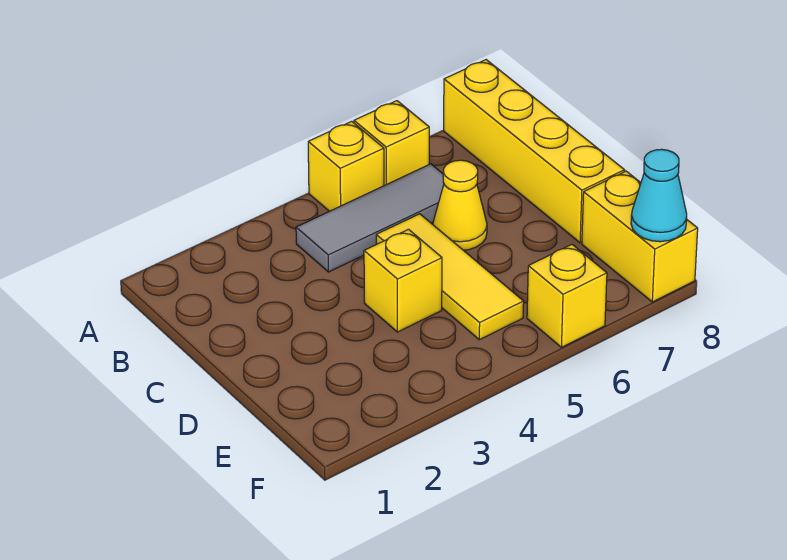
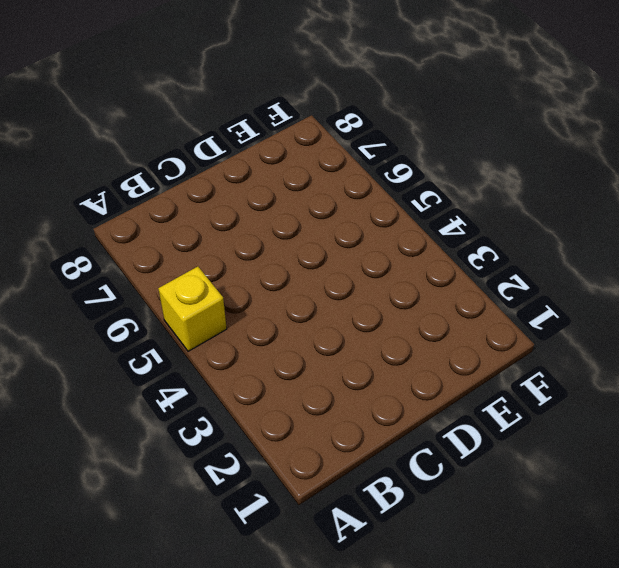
none -> yellow brick A6 level 1
none -> yellow brick A8:D8 level 1

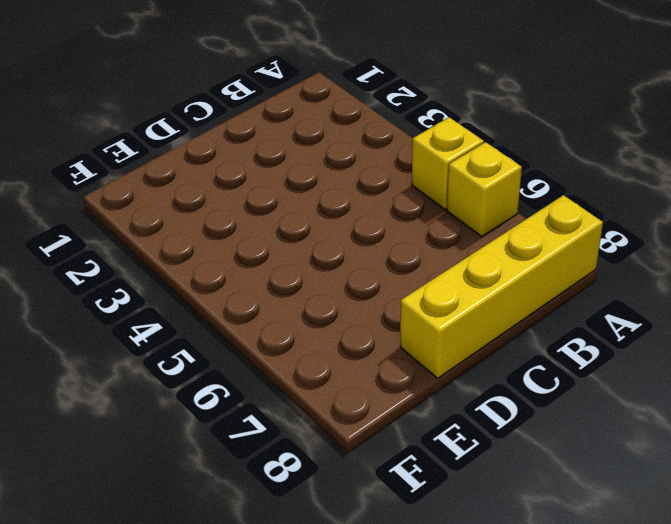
none -> grey tile B4:B6 level 1
none -> yellow tile C5:E5 level 1

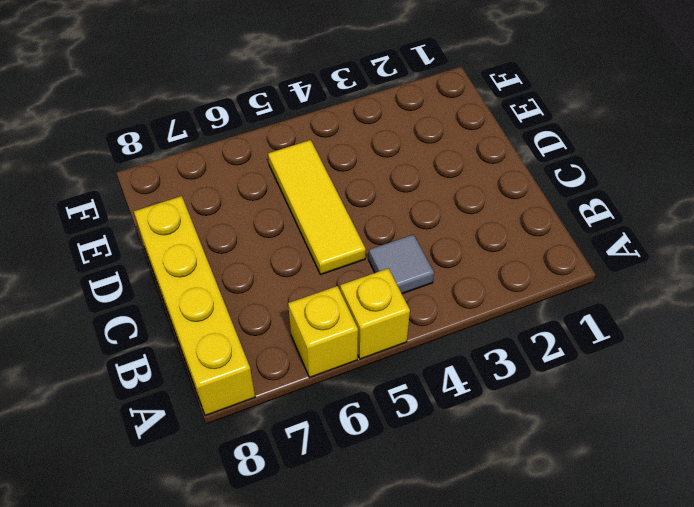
grey tile B4 level 1 -> grey tile B4:B6 level 1
none -> yellow cone C6 level 1
none -> yellow brick D4 level 1

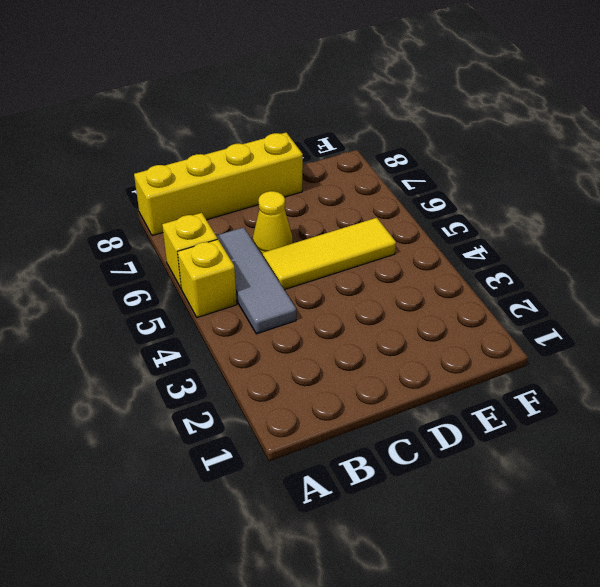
none -> yellow brick D4 level 1
none -> yellow brick E8:F8 level 1

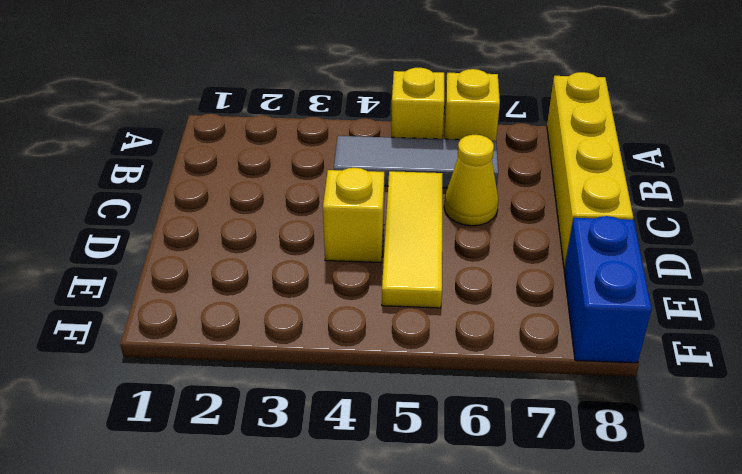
blue brick E8:F8 level 1 -> yellow brick E8:F8 level 1
none -> yellow brick F6 level 1
none -> cyan cone F8 level 2

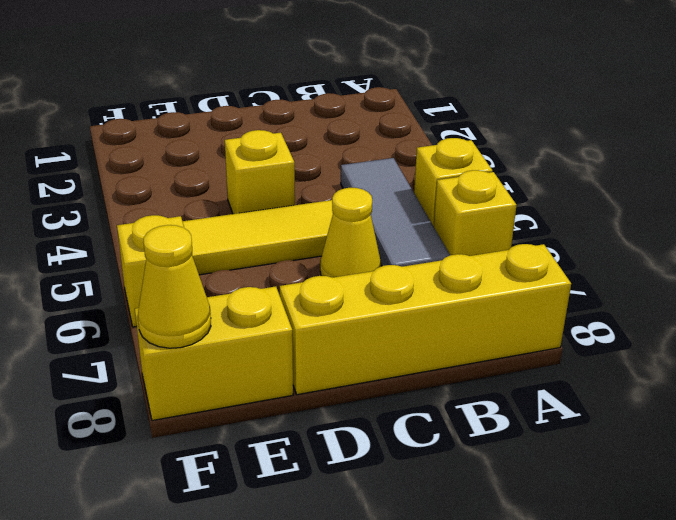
yellow cone F8 level 2 -> cyan cone F8 level 2

